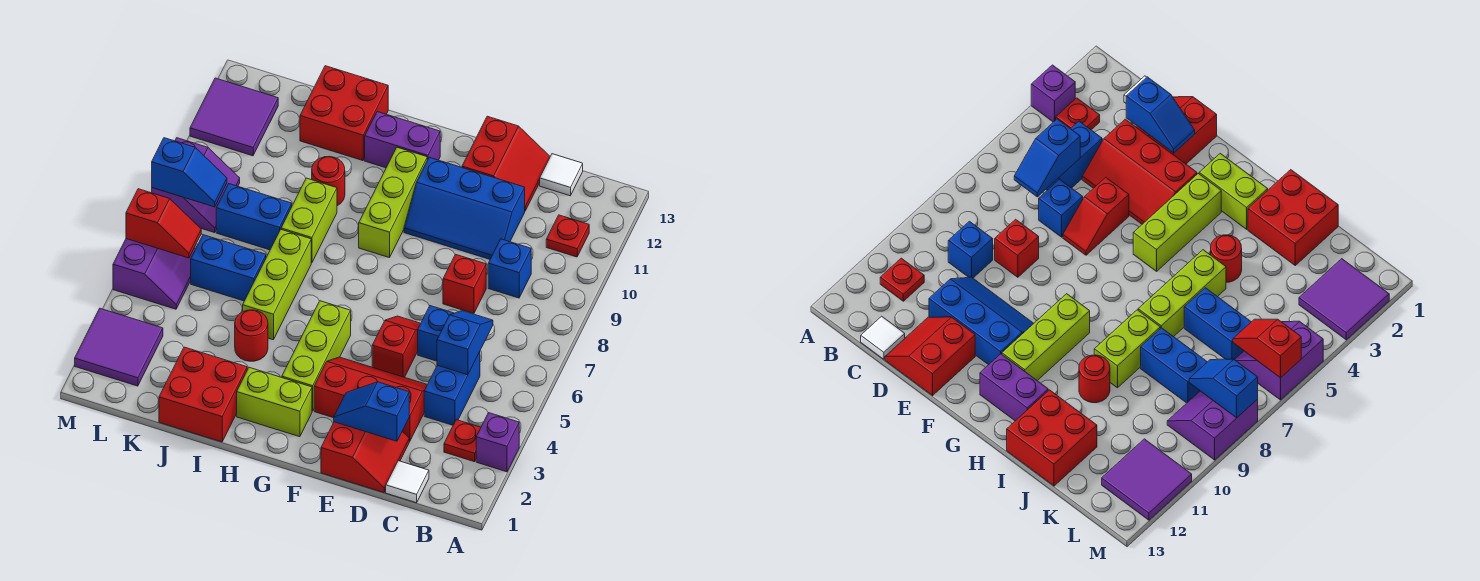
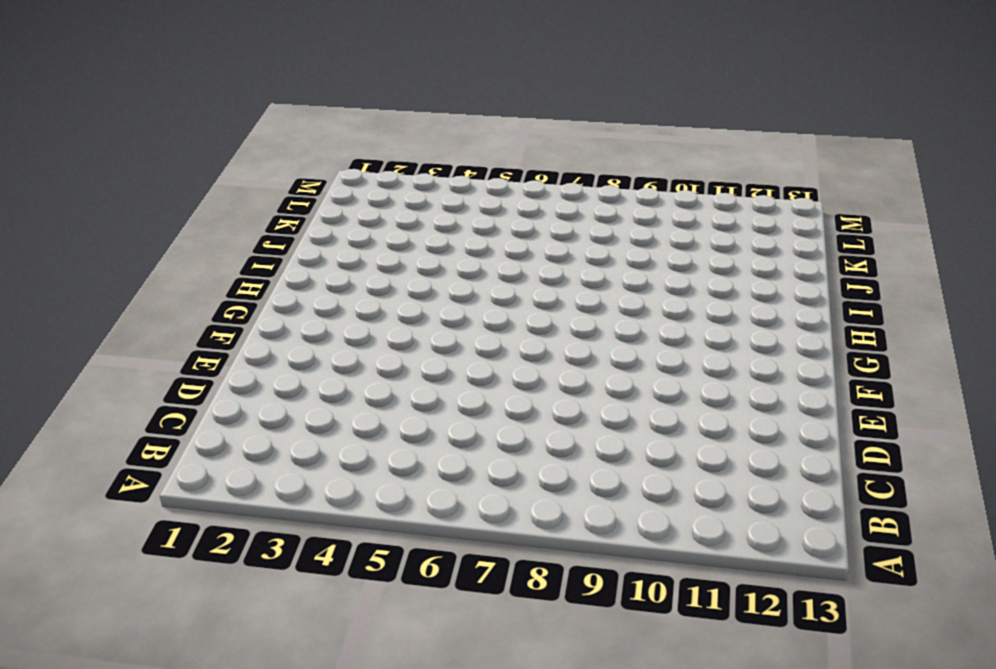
none -> purple brick A3 level 1
none -> red plate B3 level 1
none -> red plate B11 level 1
none -> white tile C1 level 1

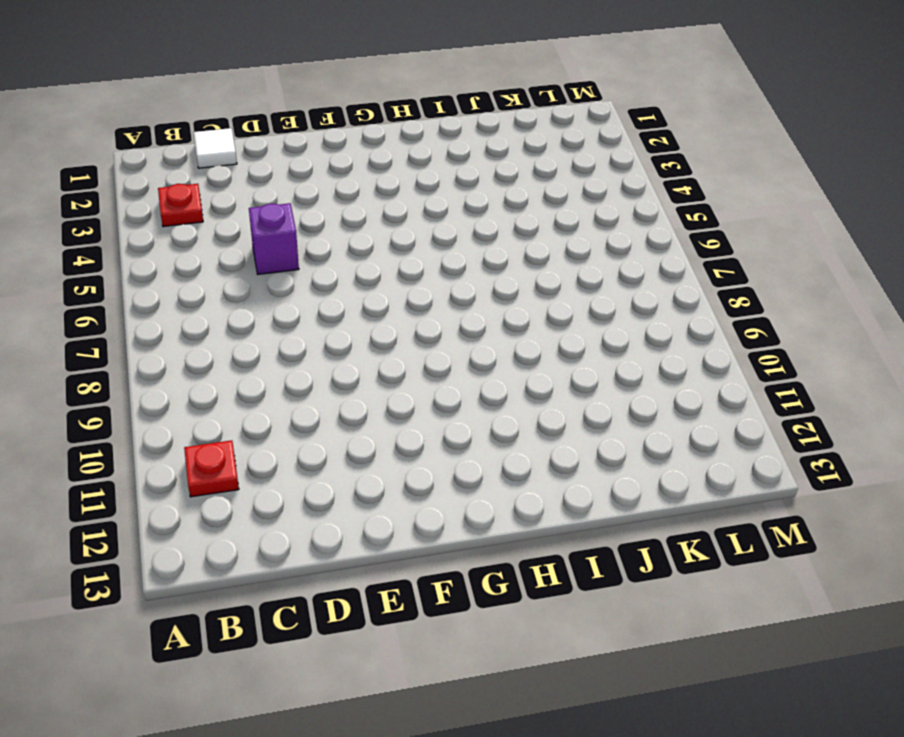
purple brick D5 level 1 -> purple brick A3 level 1
none -> blue brick C4:C5 level 1
none -> blue brick C9 level 1
none -> white tile C13 level 1
none -> red slope D1:E2 level 1 top E

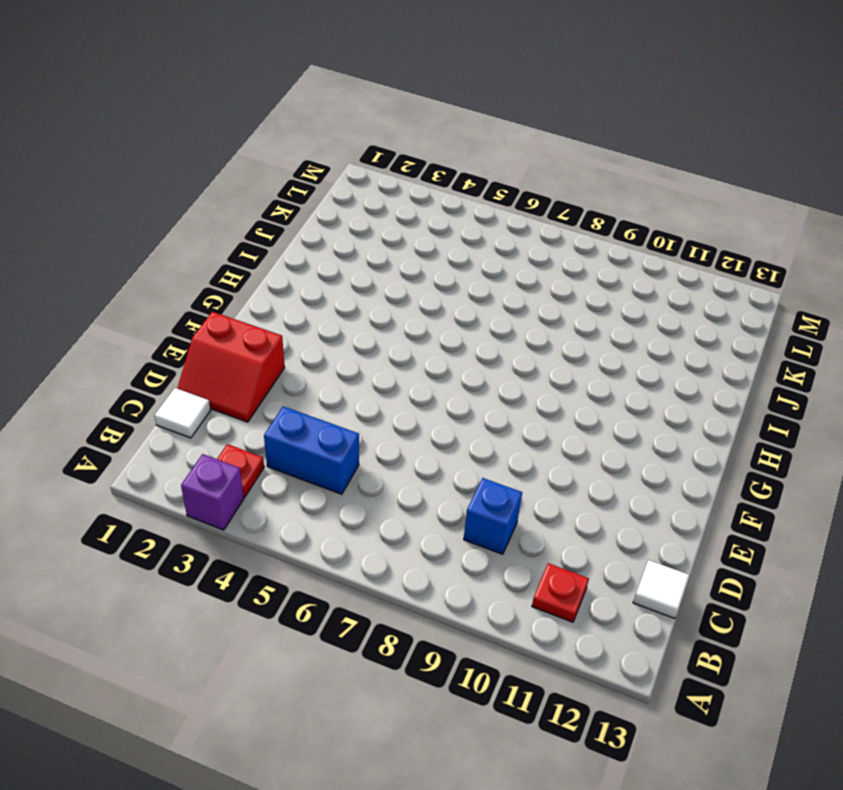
none -> red slope D3:F4 level 1 top 3
none -> blue brick D6 level 1
none -> red brick D8 level 1
none -> blue slope D10:F11 level 1 top 11

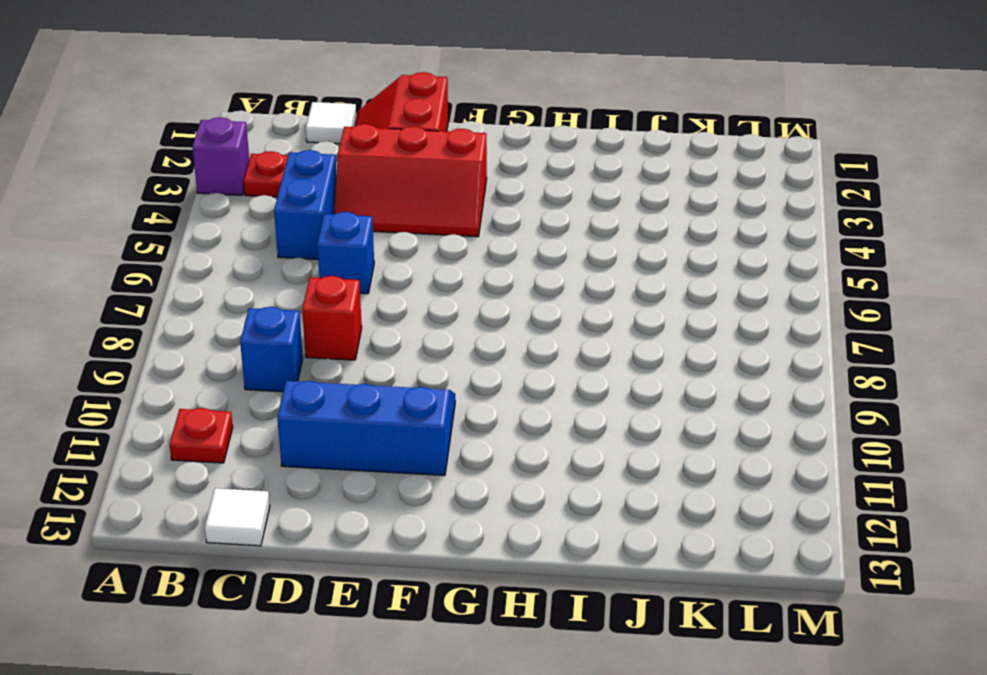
none -> red slope D12:E13 level 1 top E
none -> red slope E5:E6 level 1 top 5
none -> lime brick G2:H2 level 1
none -> lime brick G3:G5 level 1

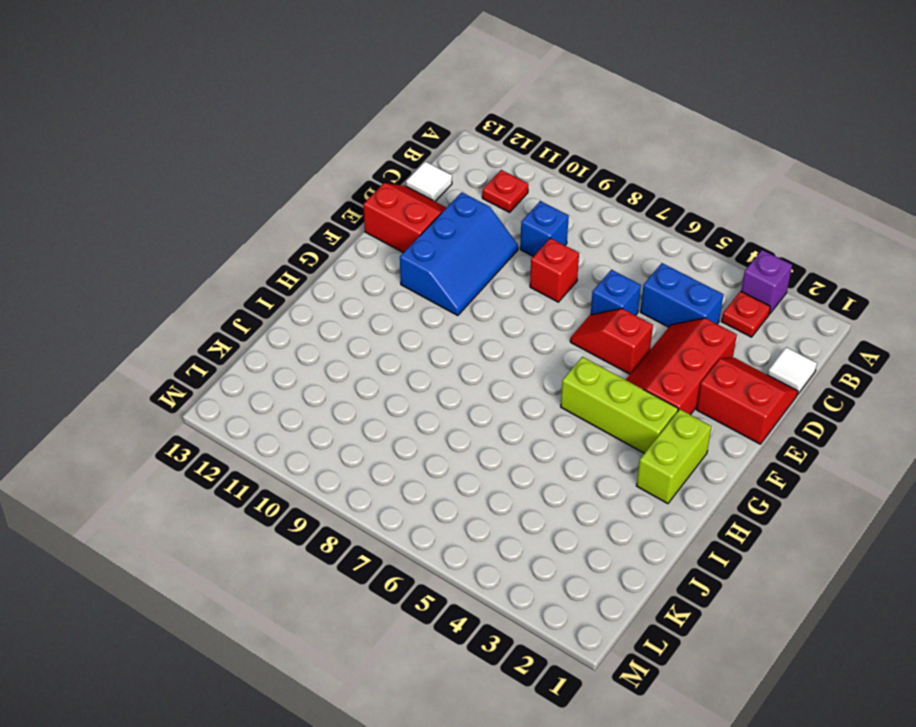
none -> lime brick G9:G11 level 1
none -> purple brick G12:H12 level 1
none -> red brick I1:J2 level 1
none -> red round brick I4 level 1

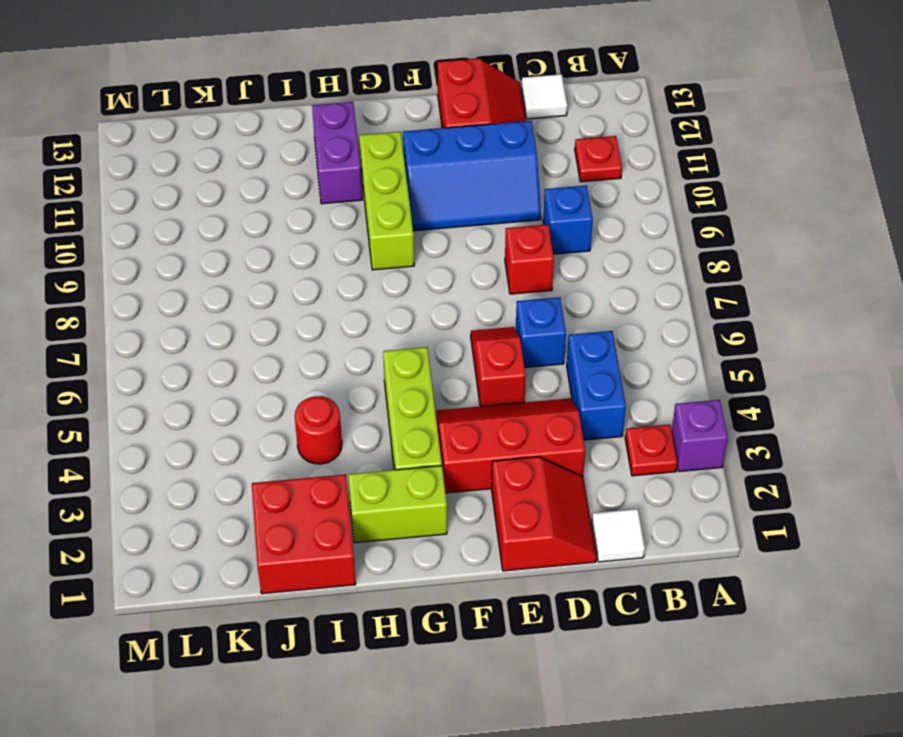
purple brick H11:H12 level 1 -> purple brick G12:H12 level 1
none -> lime brick I5:I7 level 1
none -> lime brick I8:I9 level 1
none -> red round brick I10 level 1
none -> red brick I12:J13 level 1

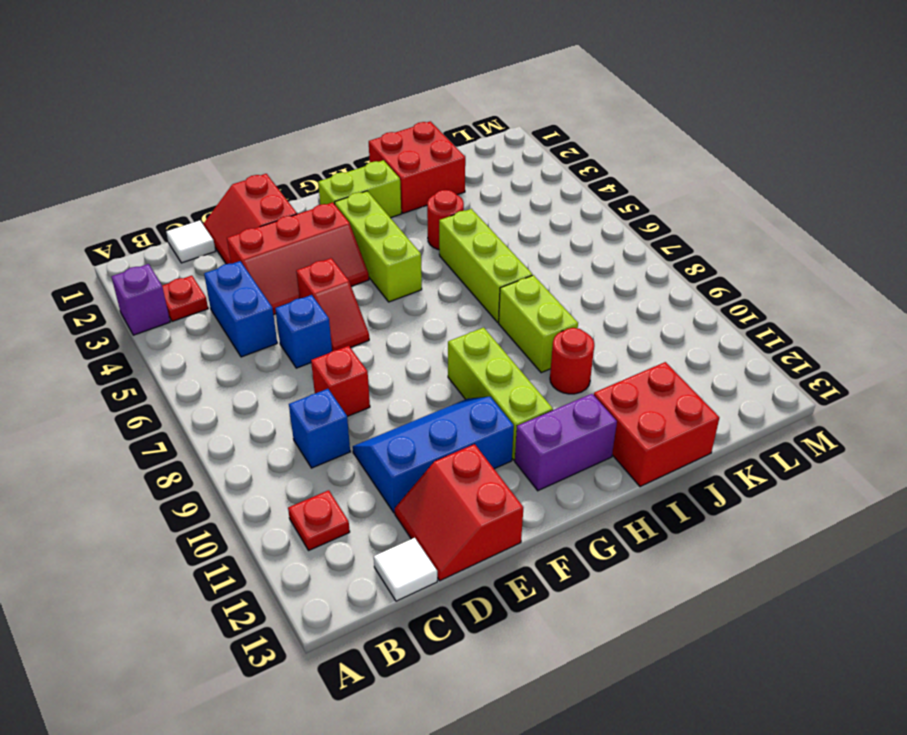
none -> blue brick J6:K6 level 1
none -> blue brick J8:K8 level 1
none -> purple tile L2:M3 level 1
none -> purple slope L5:M6 level 1 top M

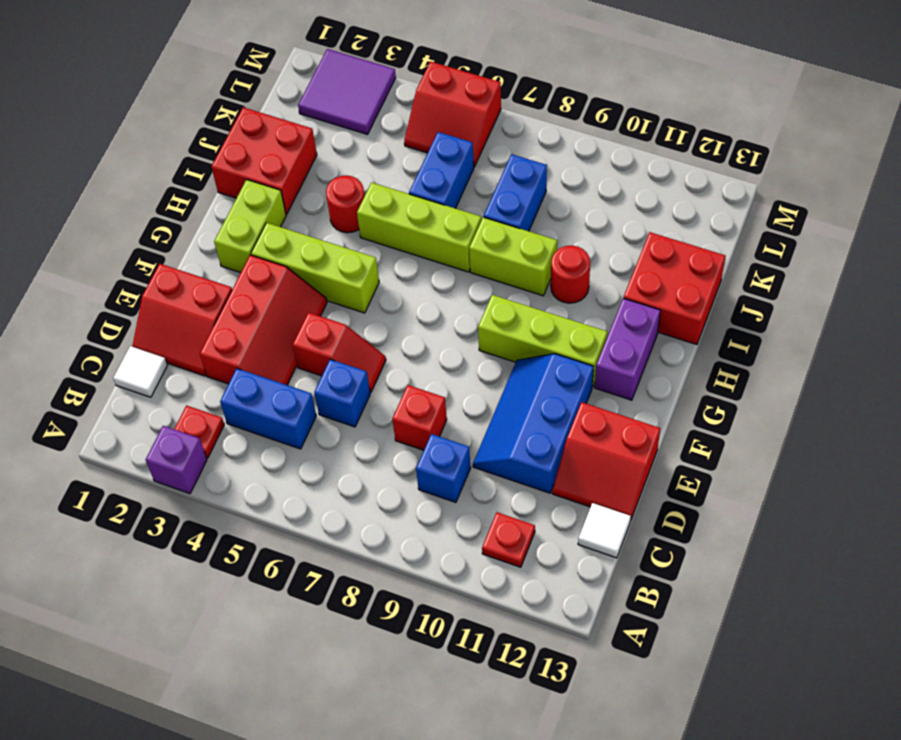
red slope L5:M6 level 1 top M -> purple slope L5:M6 level 1 top M
none -> purple slope L8:M9 level 1 top M
none -> purple tile L11:M12 level 1
none -> blue slope C5:C6 level 2 top 5
none -> blue slope D2:E2 level 2 top D

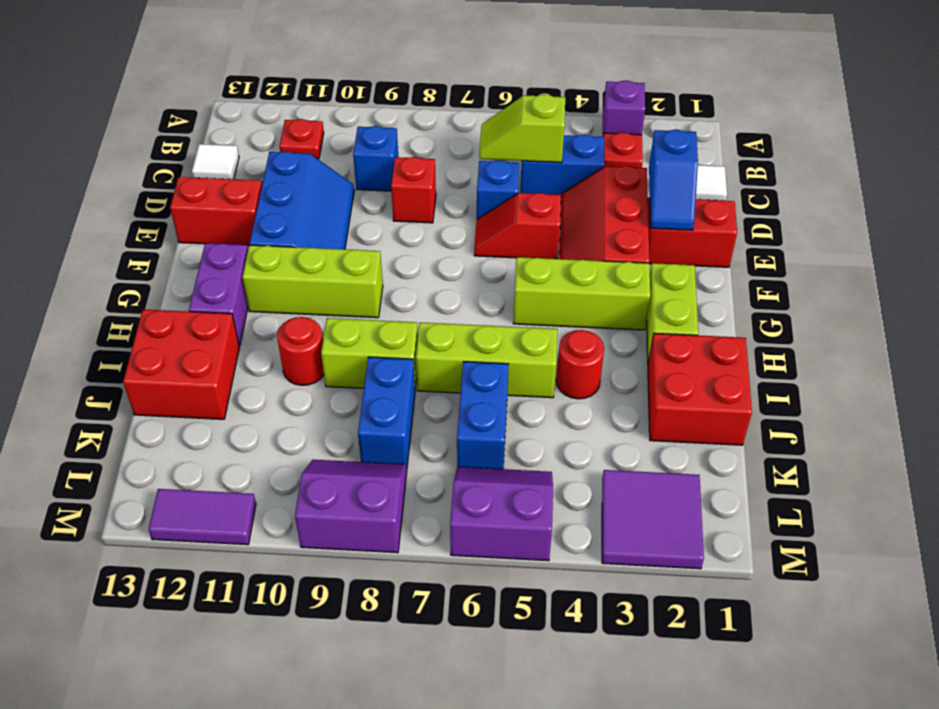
lime slope C5:C6 level 2 top 5 -> blue slope C5:C6 level 2 top 5
purple tile M11:M12 level 1 -> purple tile L11:M12 level 1
none -> red slope L6:M6 level 2 top M
none -> blue slope L8:M8 level 2 top M

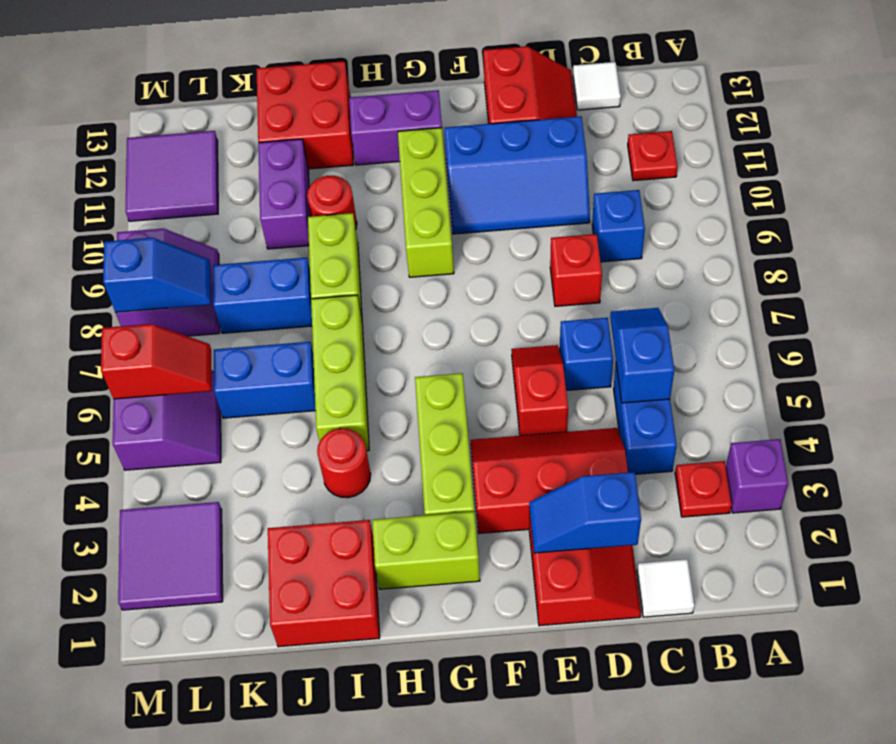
purple brick J10:J11 level 1 -> none

